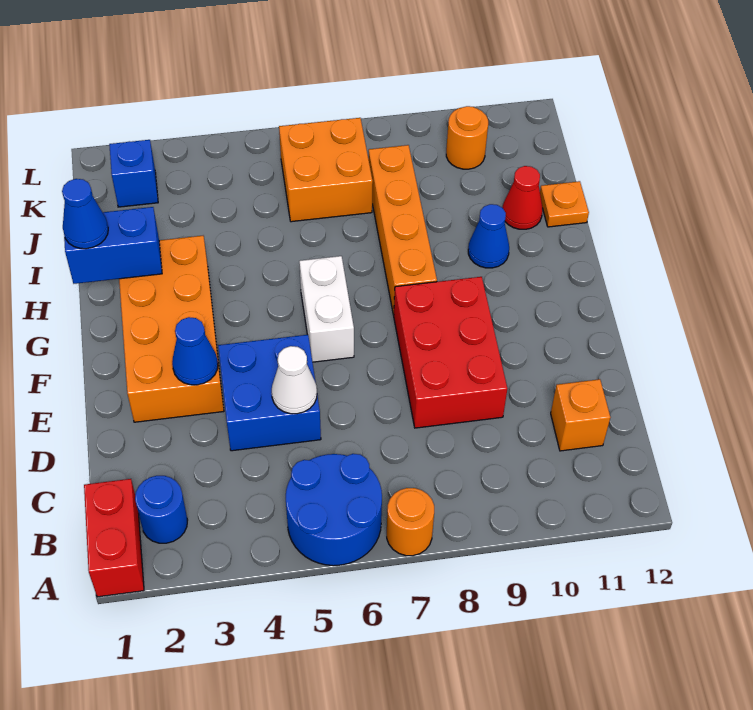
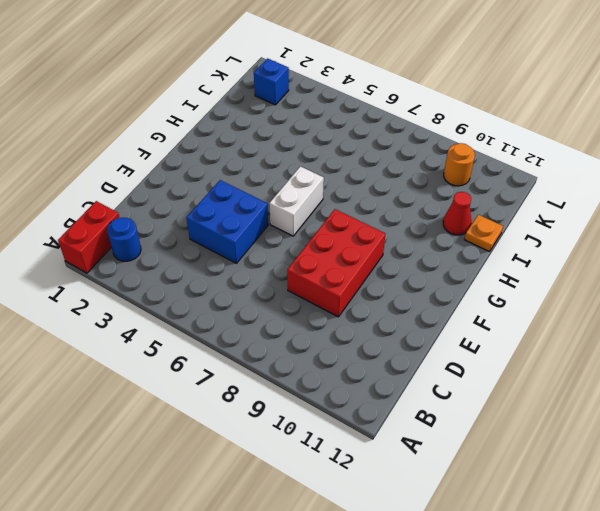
none -> blue round brick A5:B6 level 1
none -> orange round brick A7 level 1
none -> orange brick C11 level 1

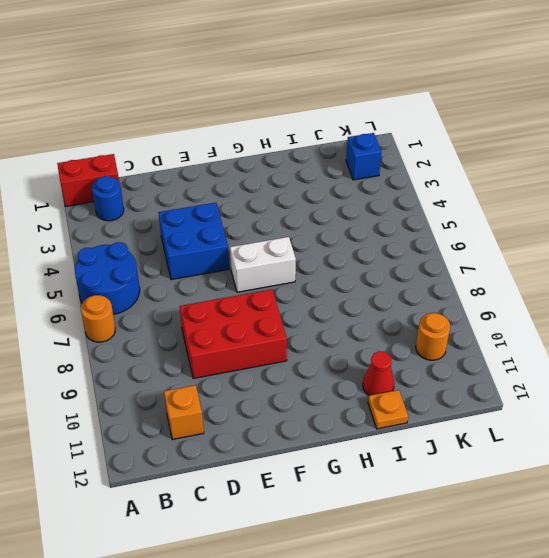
none -> orange brick E2:H3 level 1
none -> orange brick G8:J8 level 1
none -> blue cone H10 level 1

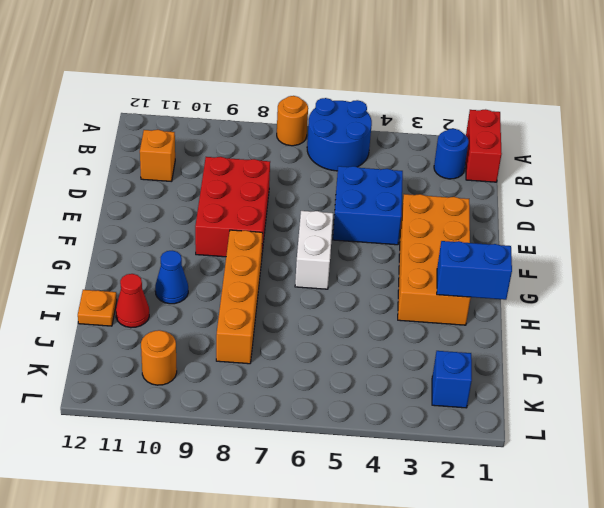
none -> orange brick J6:K7 level 1
none -> white cone D5 level 2
none -> blue cone E3 level 2

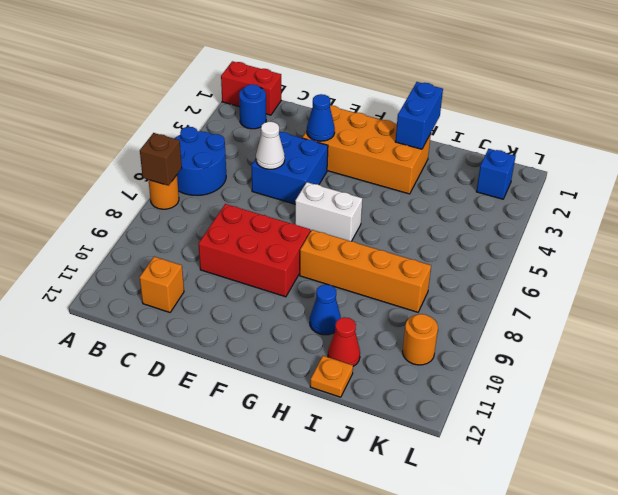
brown brick A7 level 2 -> none
none -> orange brick J6:K7 level 1
none -> blue cone H1 level 3

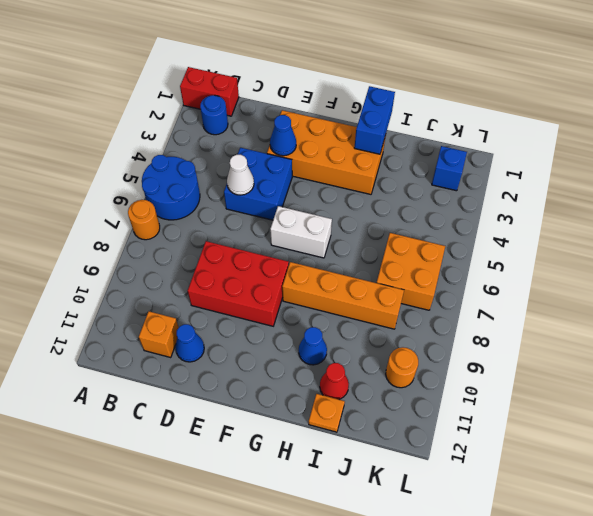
blue cone D11 level 1 -> blue cone H1 level 3

